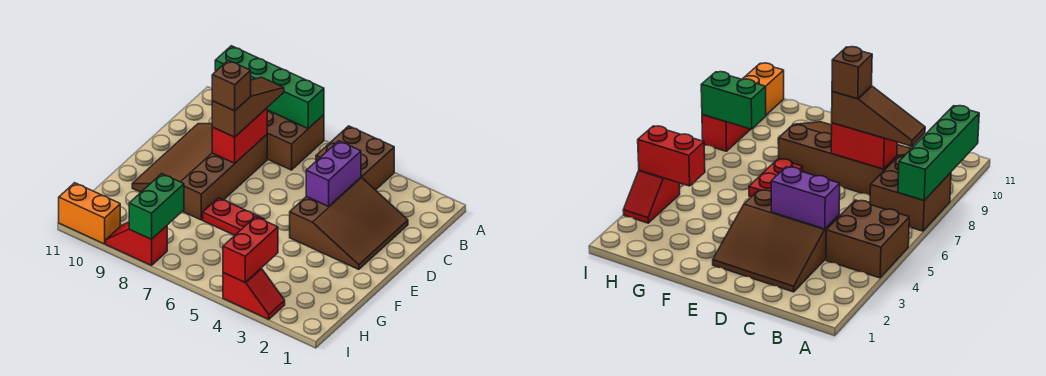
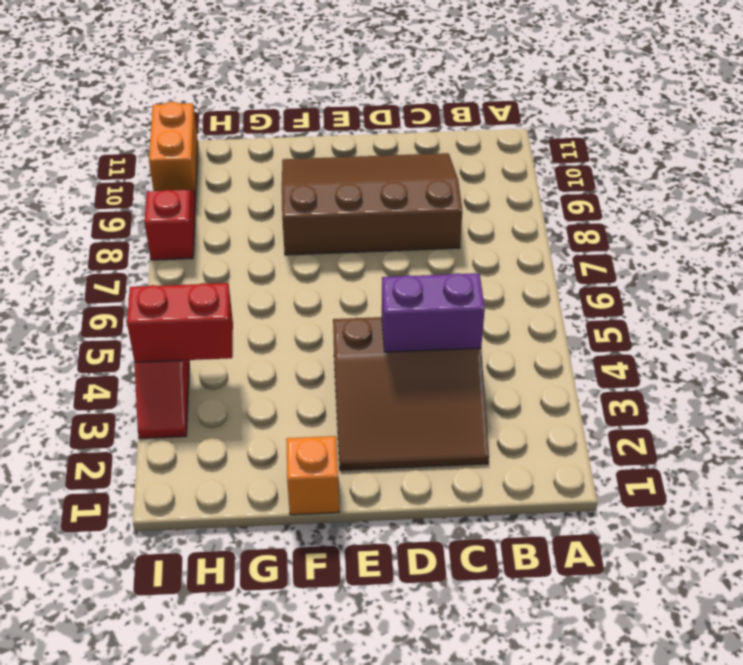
orange brick F1 level 1 -> none
none -> brown brick A4:B5 level 1
none -> brown brick A7:B8 level 1
none -> red plate F6:F7 level 1

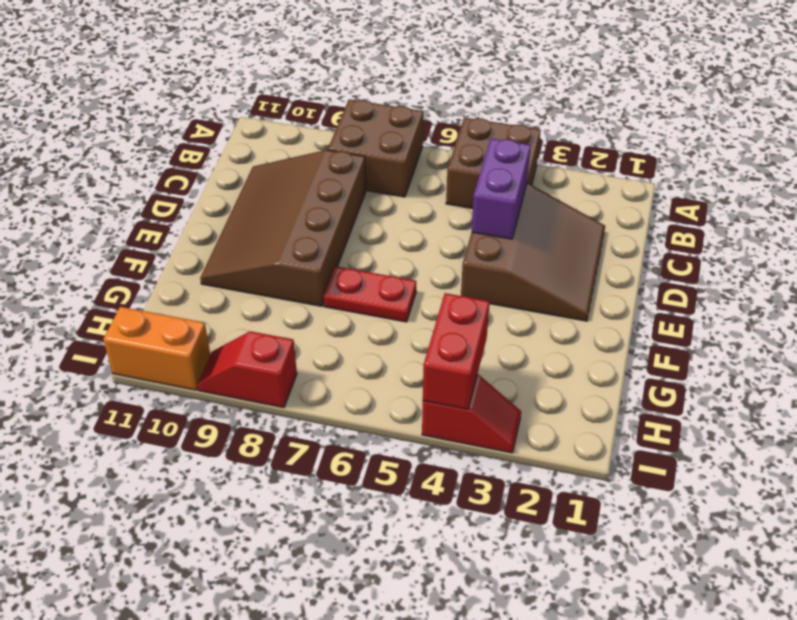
none -> green brick A7:A10 level 2
none -> red brick C8:D8 level 2
none -> green brick H8:I8 level 2

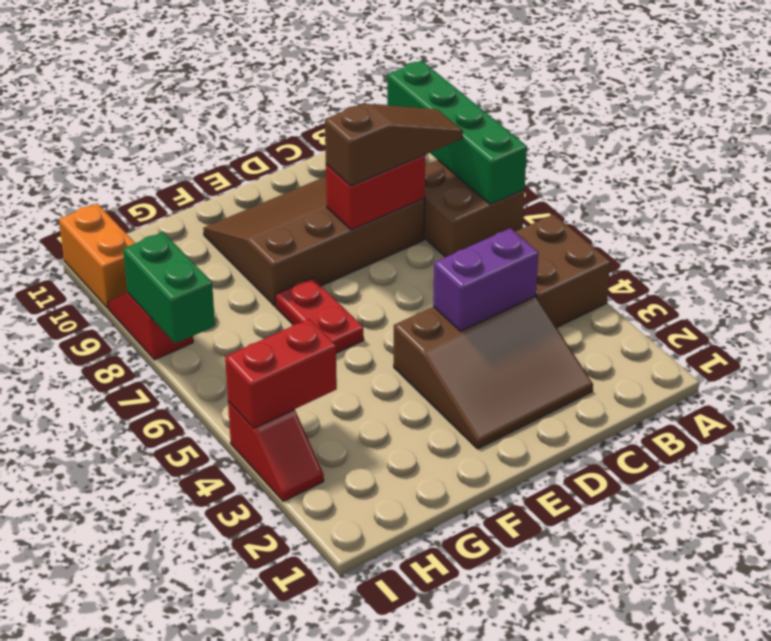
green brick I7:I8 level 2 -> green brick H8:I8 level 2
none -> brown brick D8 level 4

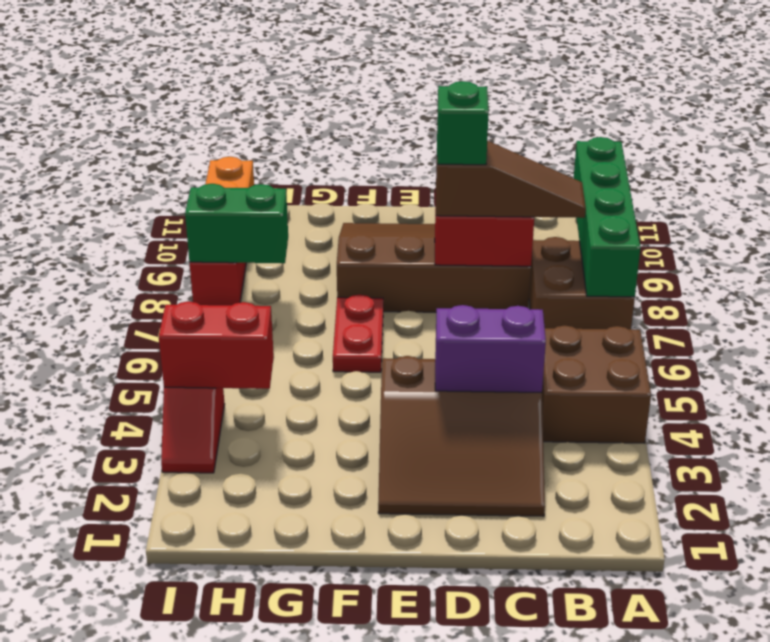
green brick D8 level 4 -> brown brick D8 level 4

